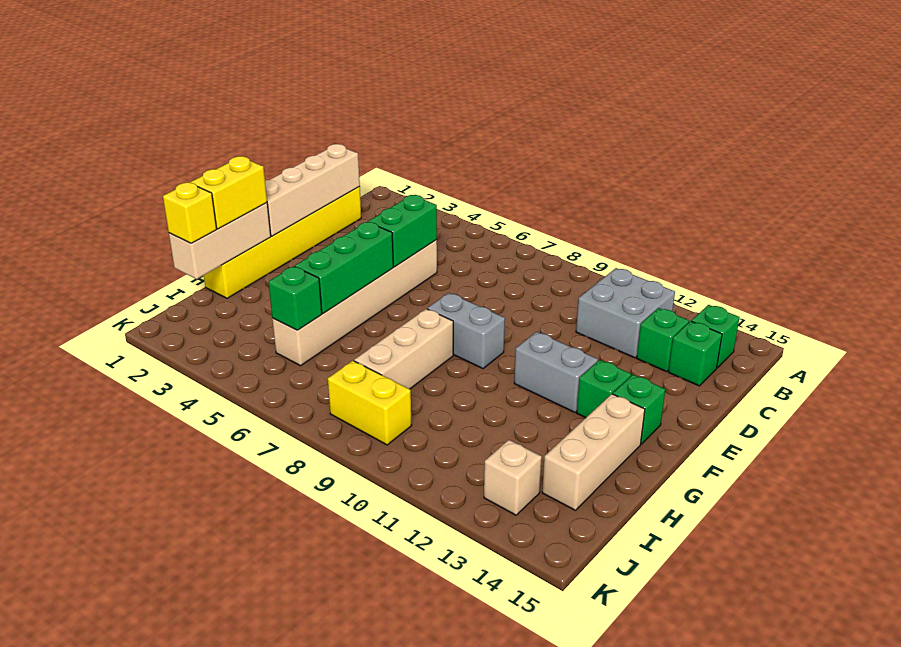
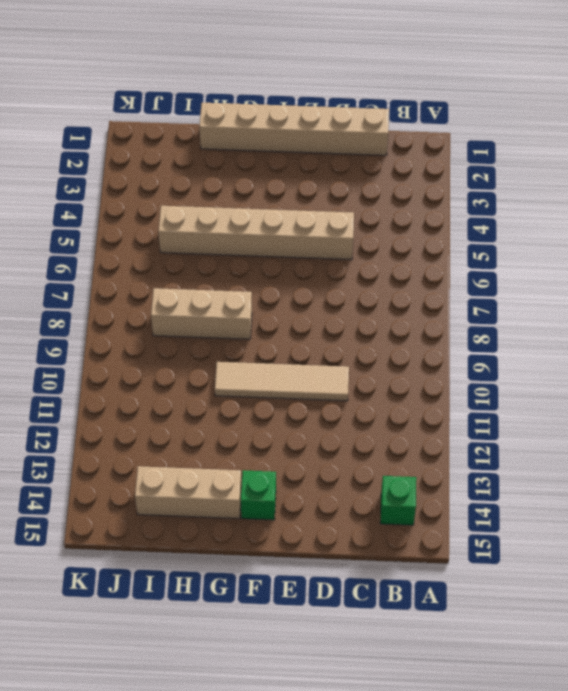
tan brick C1:H1 level 1 -> yellow brick C1:H1 level 1
tan tile D10:G10 level 1 -> none
none -> grey brick B11:C12 level 1
none -> green brick C13 level 1
none -> green brick C14 level 1

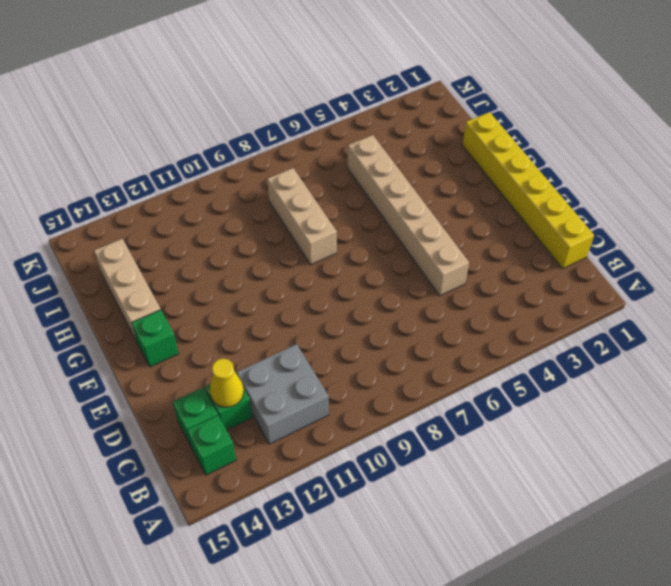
yellow cone C13 level 2 -> none
none -> grey brick F8:F9 level 1
none -> grey brick F11:F12 level 1
none -> green brick F13 level 1

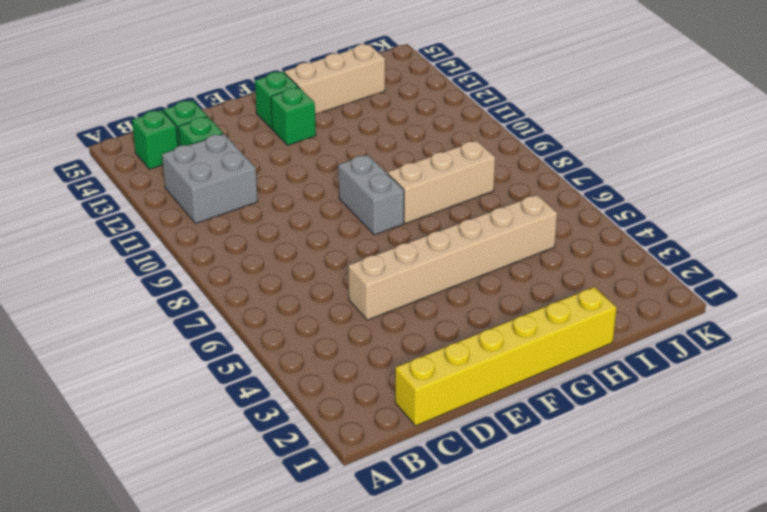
none -> grey brick F11:F12 level 1
none -> yellow brick J8:J9 level 1
none -> tan brick J13 level 1

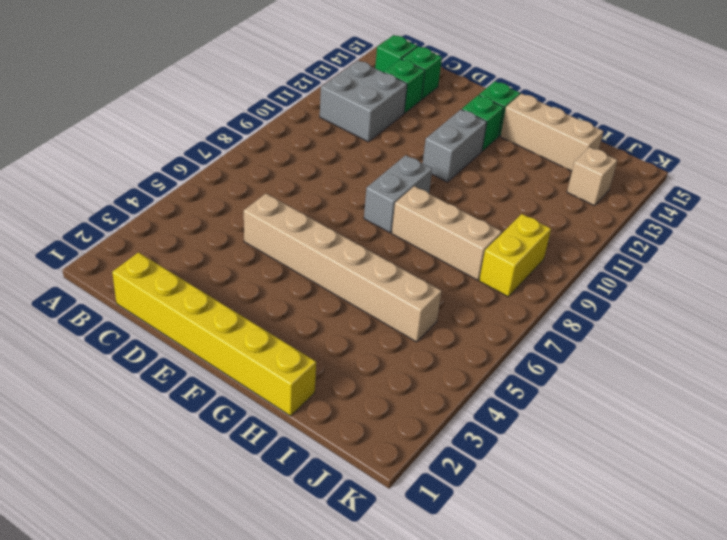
none -> tan brick C1:F1 level 2
none -> green brick D5:E5 level 2
none -> green brick F5:H5 level 2

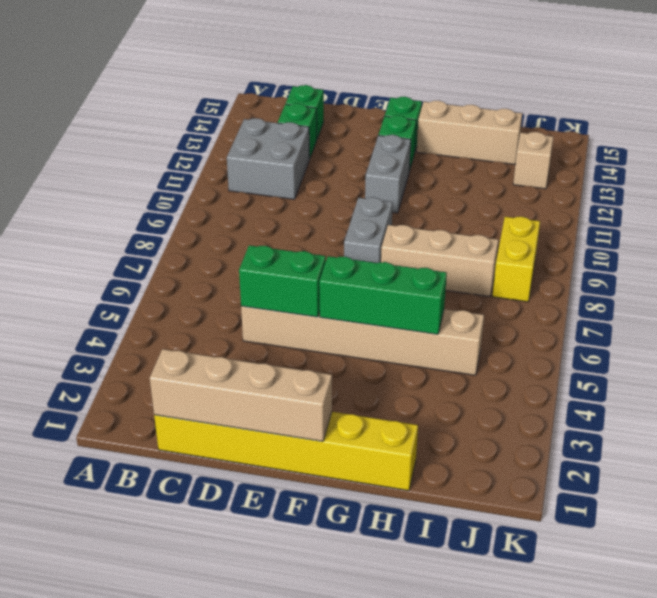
none -> green brick B14 level 1
none -> tan brick G1:I1 level 2
none -> green brick I5 level 2

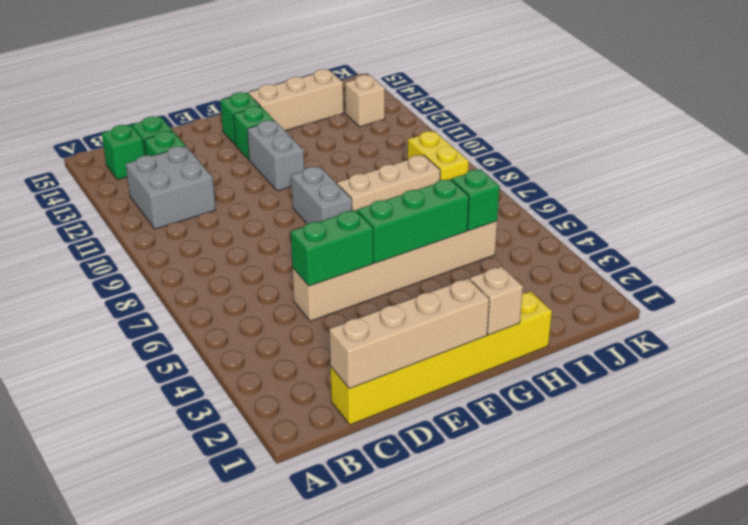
tan brick G1 level 2 -> tan brick G1:I1 level 2
none -> yellow brick G1:H1 level 3
none -> yellow brick I1 level 3

